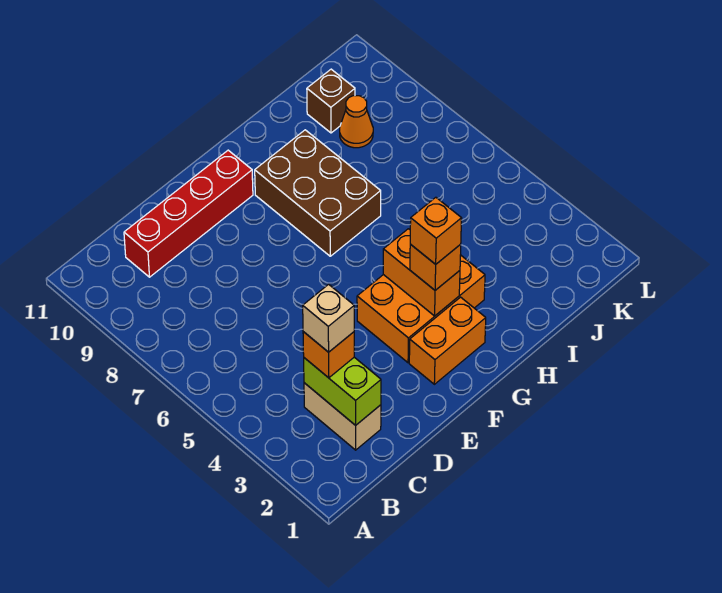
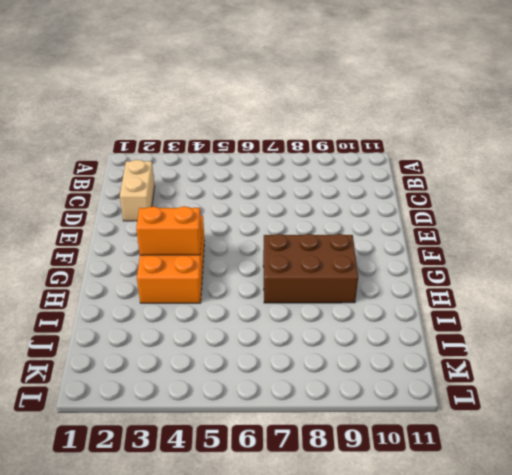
tan brick C2:D2 level 1 -> tan brick C2:C3 level 1
none -> red brick C10:F10 level 1
none -> orange brick F2:G2 level 1
none -> orange cone J9 level 1

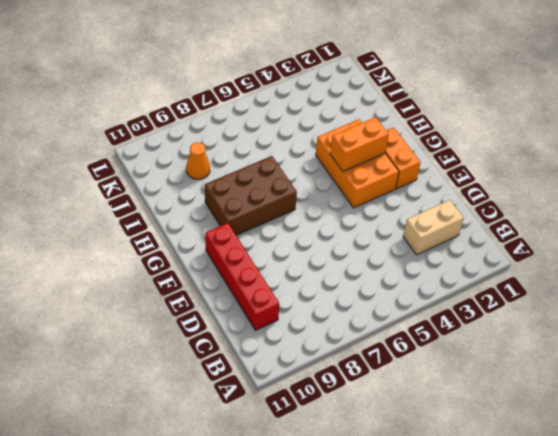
none -> brown brick J10 level 1
none -> lime brick C2:C3 level 2
none -> orange brick C3 level 3

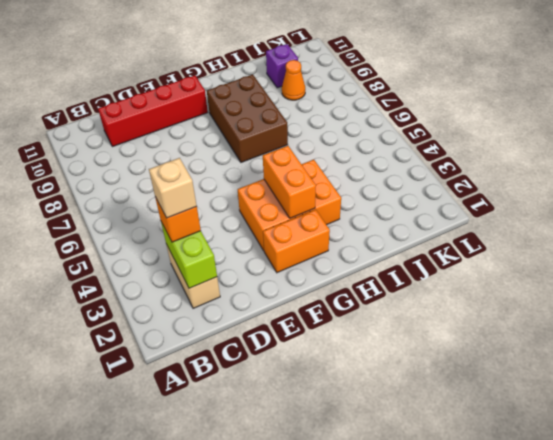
purple brick J10 level 1 -> brown brick J10 level 1
none -> orange brick G3 level 3
none -> orange brick G3 level 4

